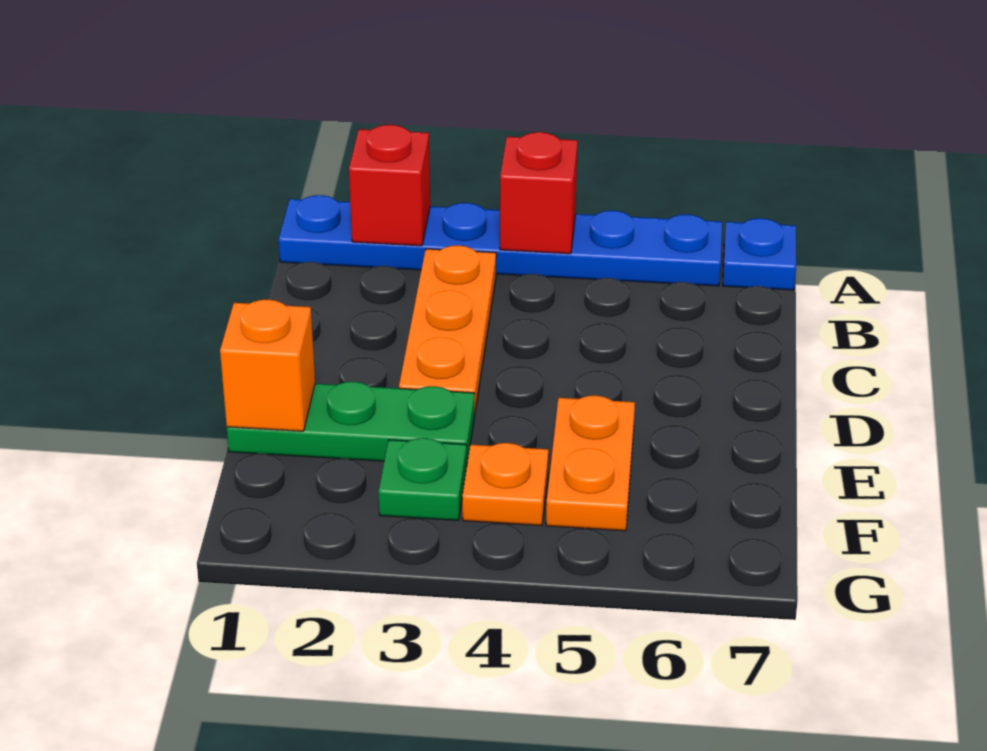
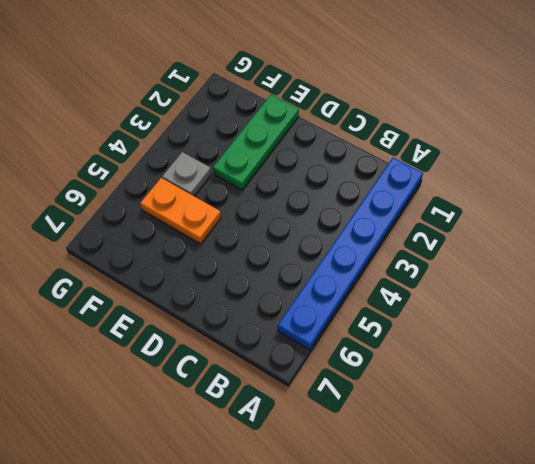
grey plate F4 level 1 -> orange plate F4 level 1
none -> blue plate A7 level 1
none -> orange plate B3:D3 level 1

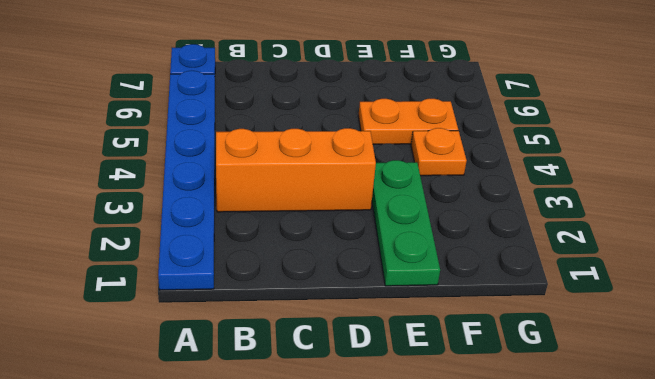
orange brick B3:D3 level 1 -> orange plate B3:D3 level 1
none -> green plate F3 level 1
none -> red brick A2 level 2

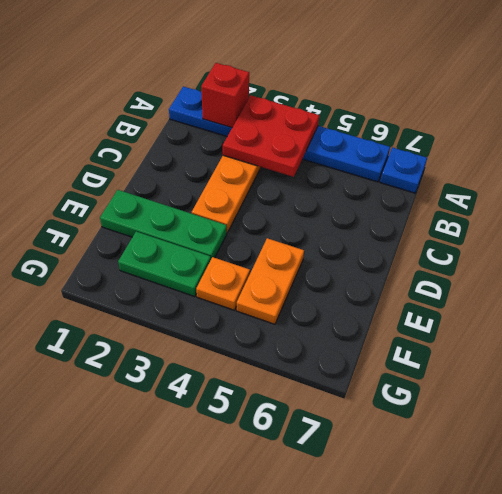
red plate A3:B4 level 2 -> red brick A4 level 2
green plate F2:F3 level 1 -> green plate F3 level 1
none -> orange brick E1 level 2

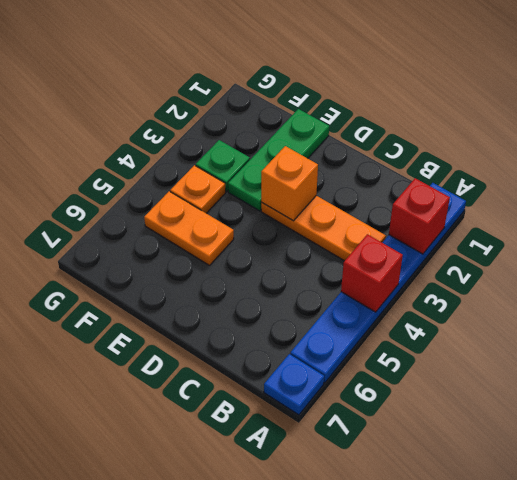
orange brick D3 level 2 -> orange brick E1 level 2

